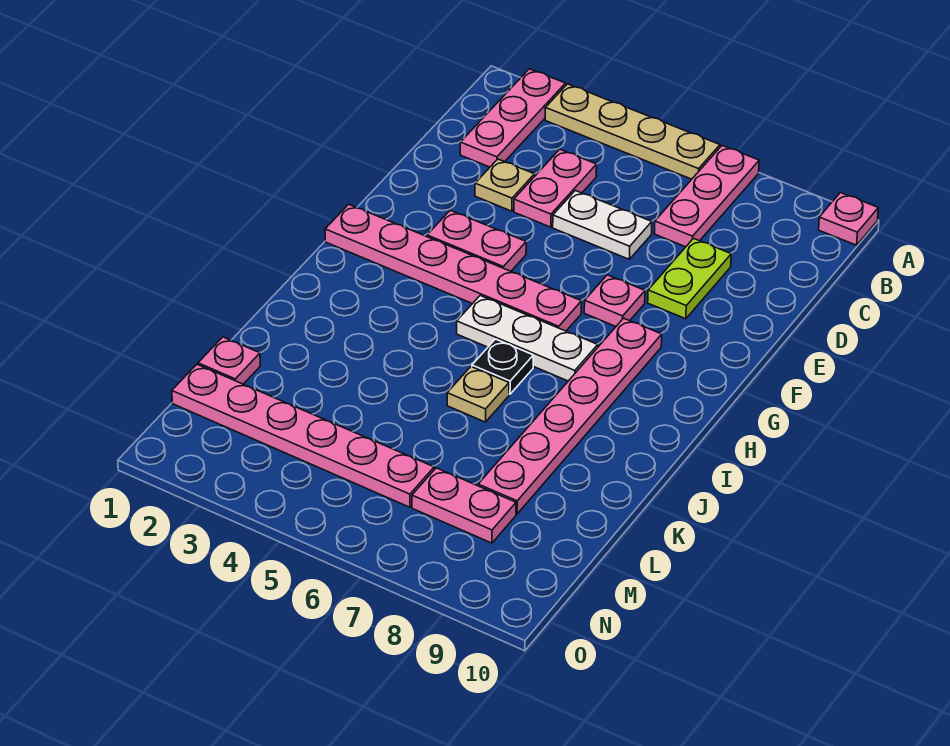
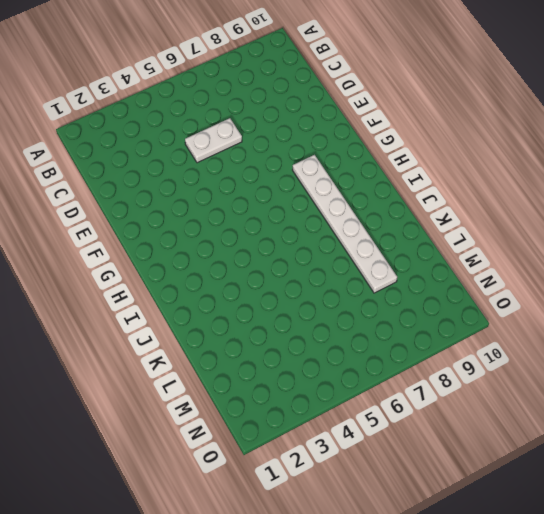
white plate G8:L8 level 1 -> pink plate G8:L8 level 1
none -> pink plate A2:C2 level 1
none -> tan plate A3:A6 level 1
none -> pink plate A7:C7 level 1

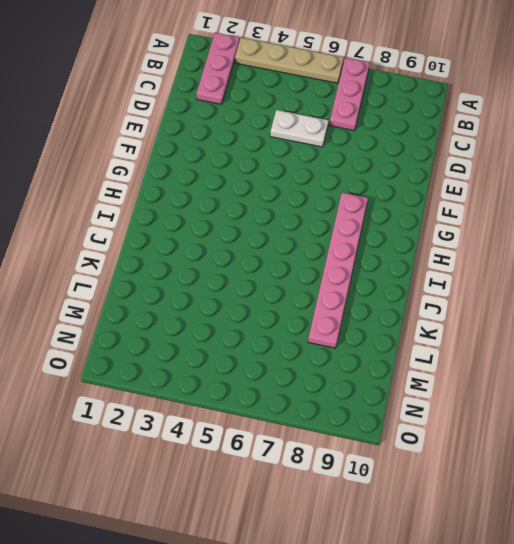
none -> pink plate A10 level 1
none -> pink plate C4:D4 level 1
none -> tan plate D3 level 1

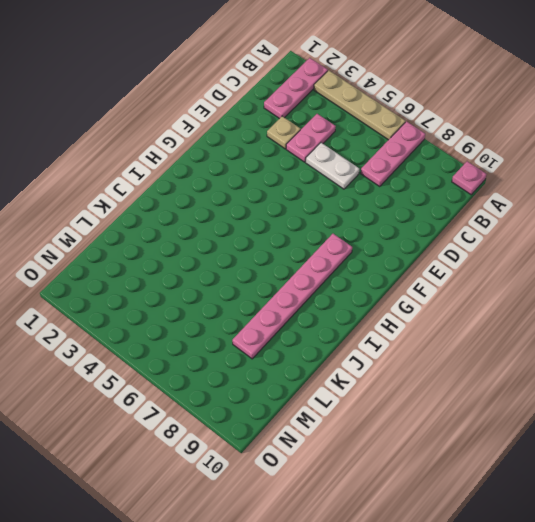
none -> lime plate D8:E8 level 1
none -> pink plate F3:F4 level 1
none -> pink plate F7 level 1

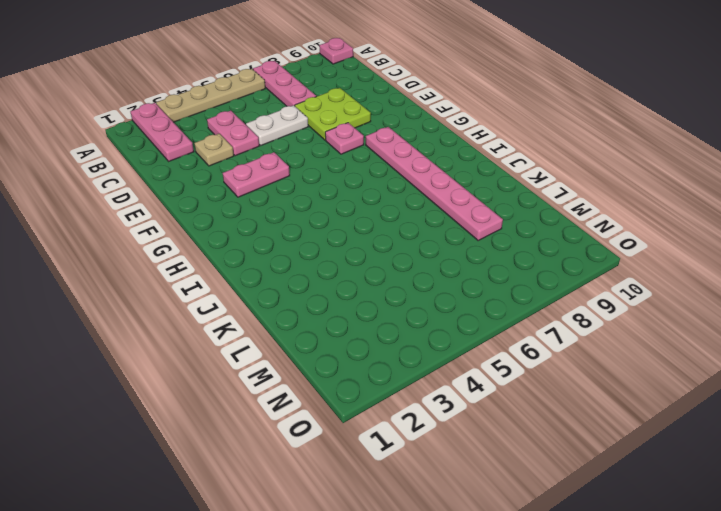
lime plate D7:E8 level 1 -> lime plate D8:E8 level 1
none -> pink plate G1:G6 level 1
none -> white plate H5:H7 level 1
none -> black plate I6 level 1

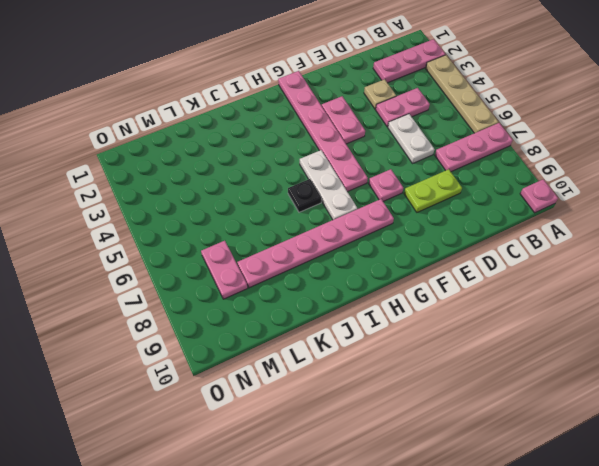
none -> tan plate J6 level 1
none -> pink plate L1 level 1
none -> pink plate M1:M6 level 1

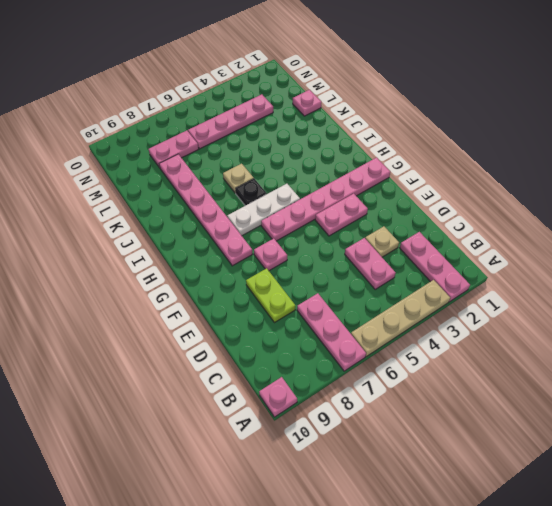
pink plate M3:M6 level 1 -> pink plate M1:M6 level 1
none -> white plate D5:D6 level 1

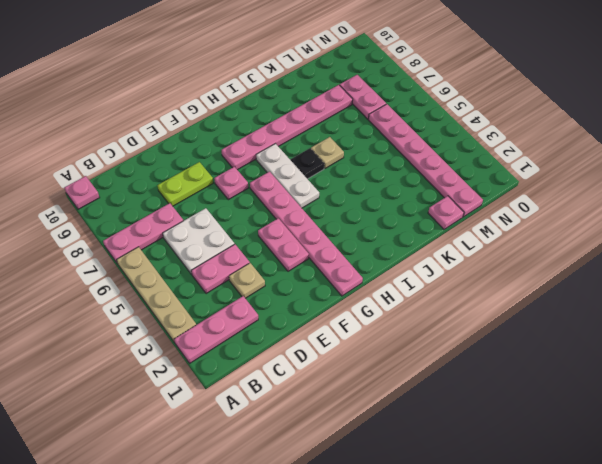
white plate C5:D6 level 1 -> white plate D5:D6 level 1

